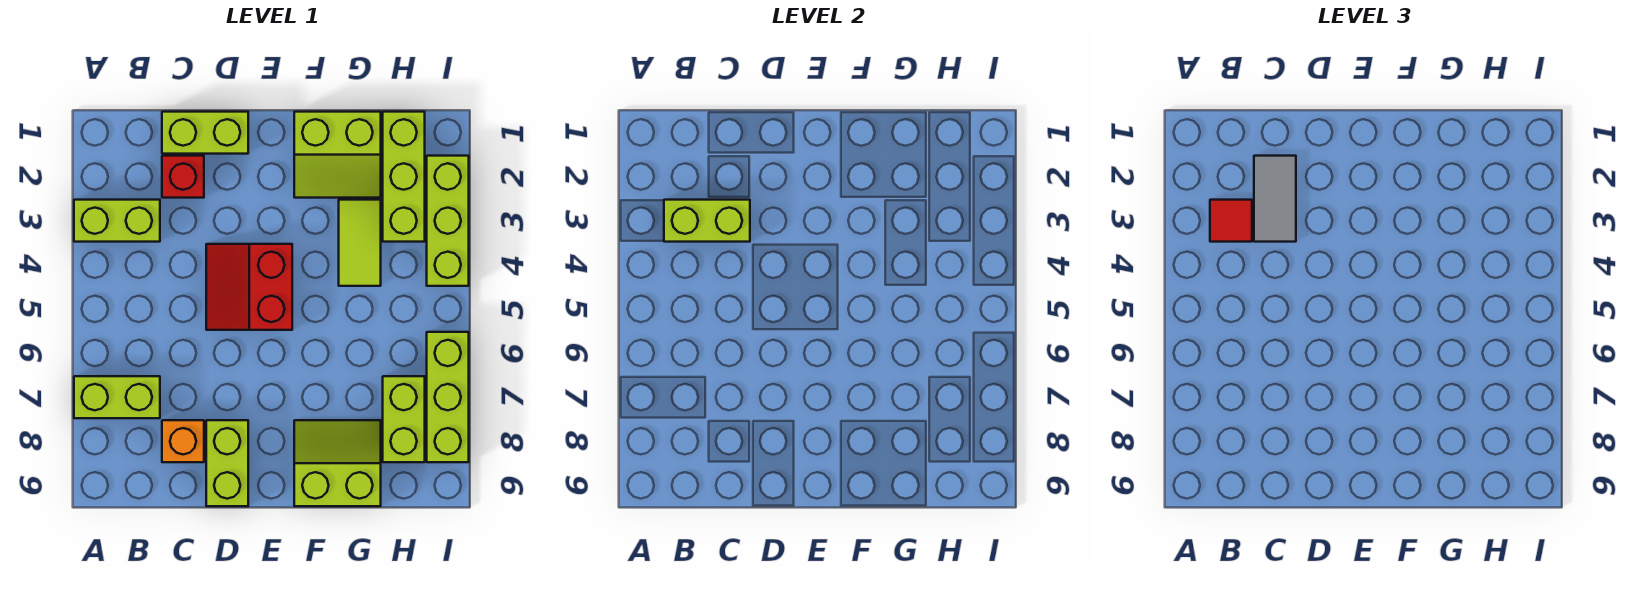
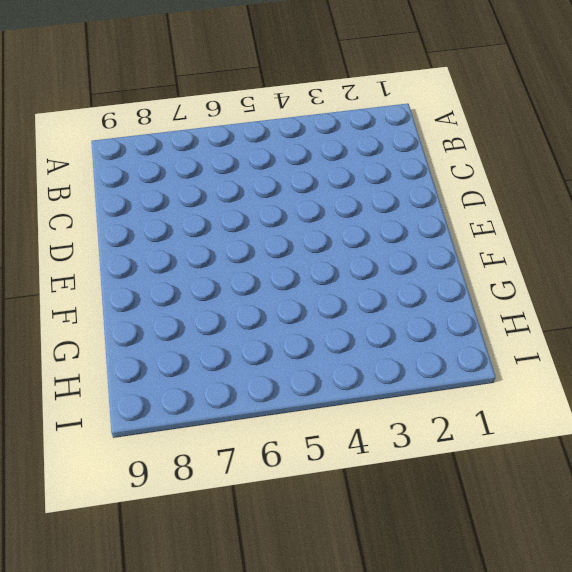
none -> lime brick A3:B3 level 1
none -> lime brick A7:B7 level 1
none -> lime brick C1:D1 level 1

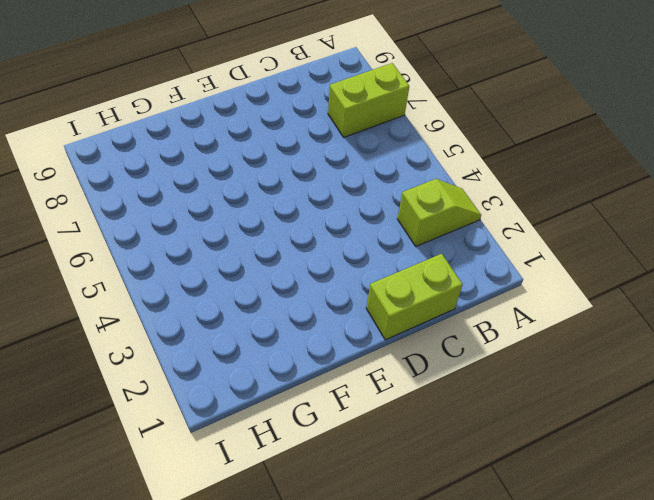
lime slope A3:B3 level 1 top B -> lime brick A3:B3 level 1
none -> red brick C2 level 1
none -> orange brick C8 level 1
none -> red slope D4:E5 level 1 top E

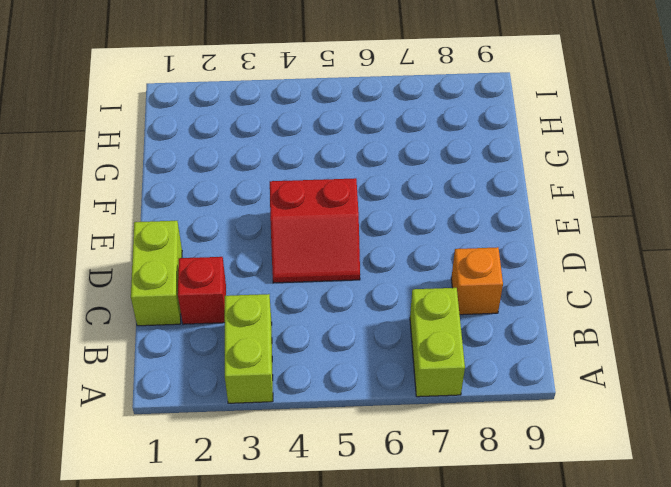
none -> lime brick D8:D9 level 1
none -> lime slope F1:G2 level 1 top 1
none -> lime slope F8:G9 level 1 top 9

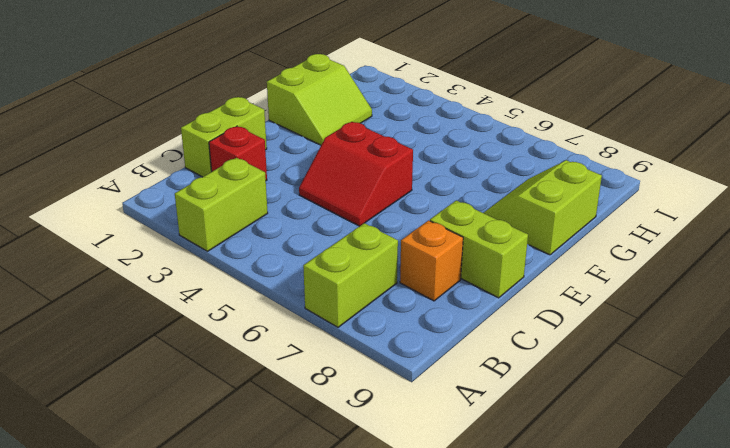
none -> lime tile G3:G4 level 1
none -> lime brick H1:H3 level 1
none -> lime brick H7:H8 level 1

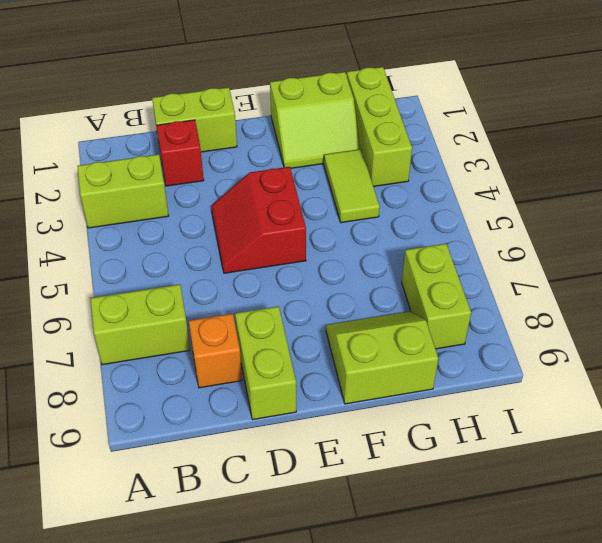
none -> lime brick I2:I4 level 1
none -> lime brick I6:I8 level 1
none -> lime brick B3:C3 level 2

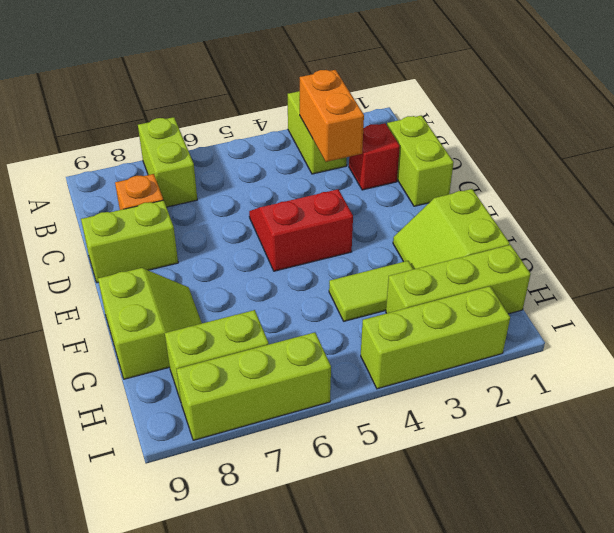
orange brick B3:C3 level 2 -> lime brick B3:C3 level 2
none -> red tile B3 level 3
none -> grey tile C2:C3 level 3

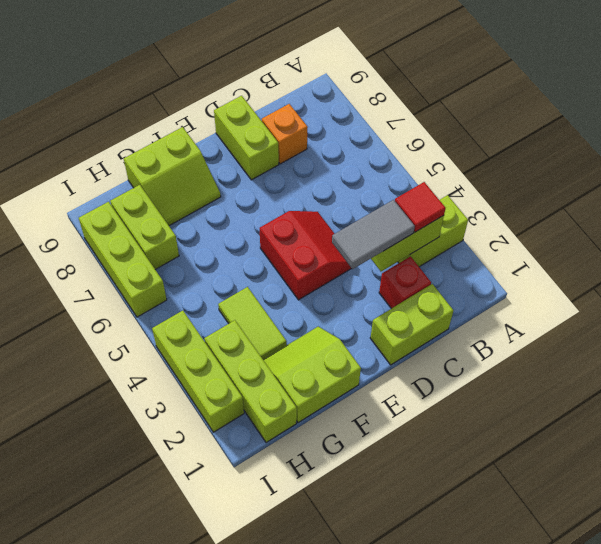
grey tile C3:D3 level 3 -> grey tile C2:C3 level 3
none -> lime brick A7:B7 level 1

